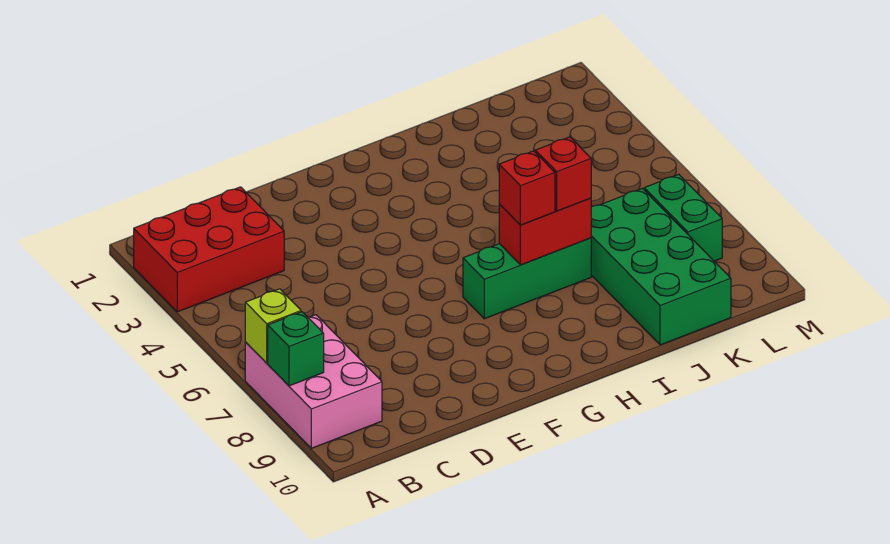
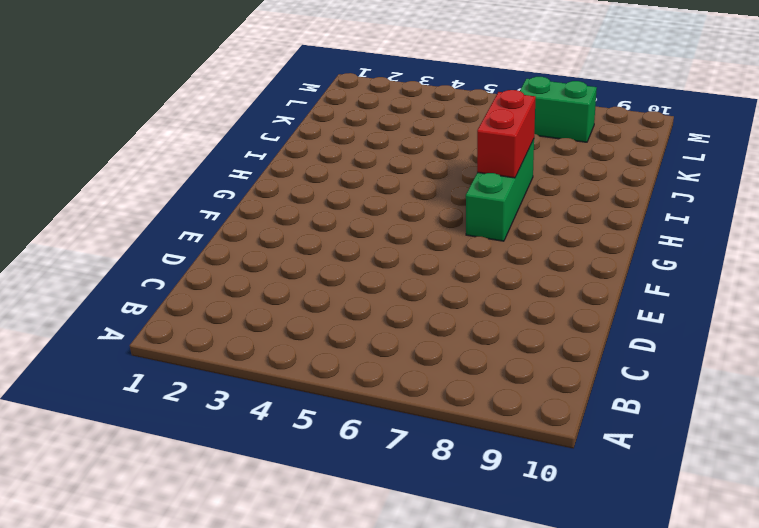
none -> red brick A2:C3 level 1
none -> pink brick A7:B9 level 1

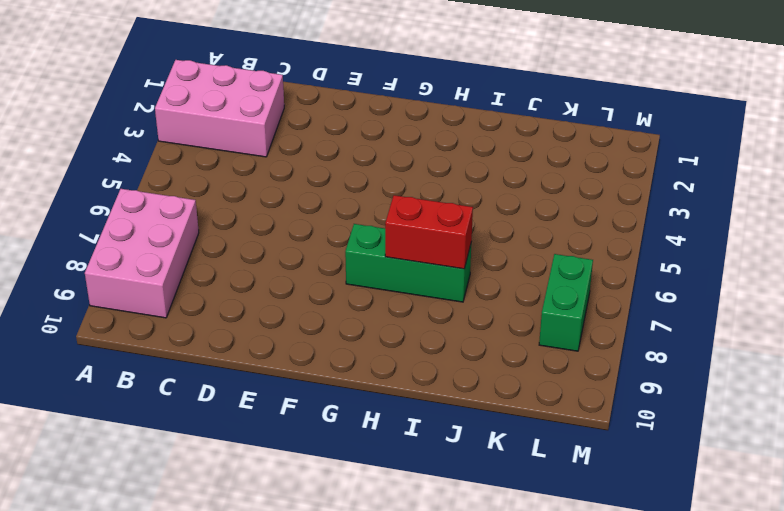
pink brick A2:C3 level 1 -> red brick A2:C3 level 1
none -> green brick J7:K10 level 1
none -> lime brick A7 level 2

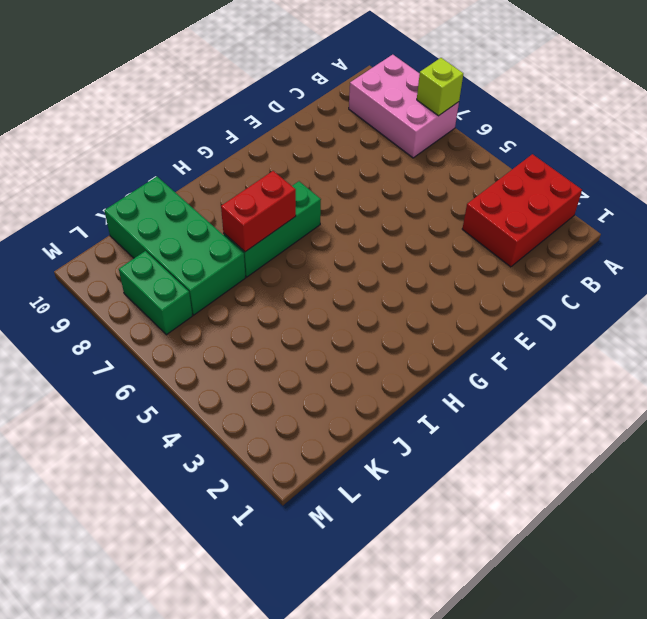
none -> green brick A8 level 2
none -> red brick H7 level 3

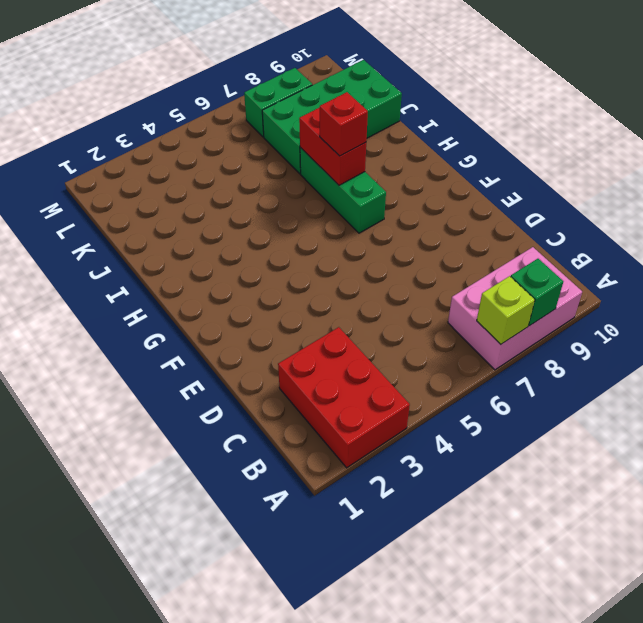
none -> red brick I7 level 3

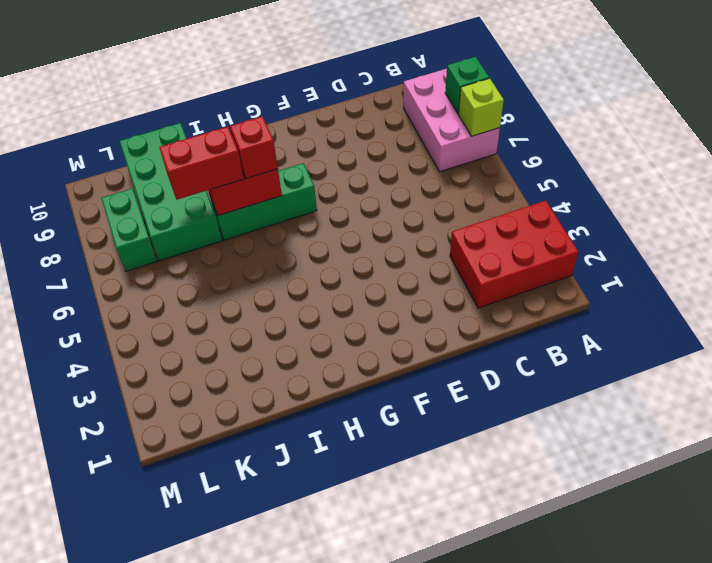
red brick I7:J7 level 3 -> red brick I7 level 3

